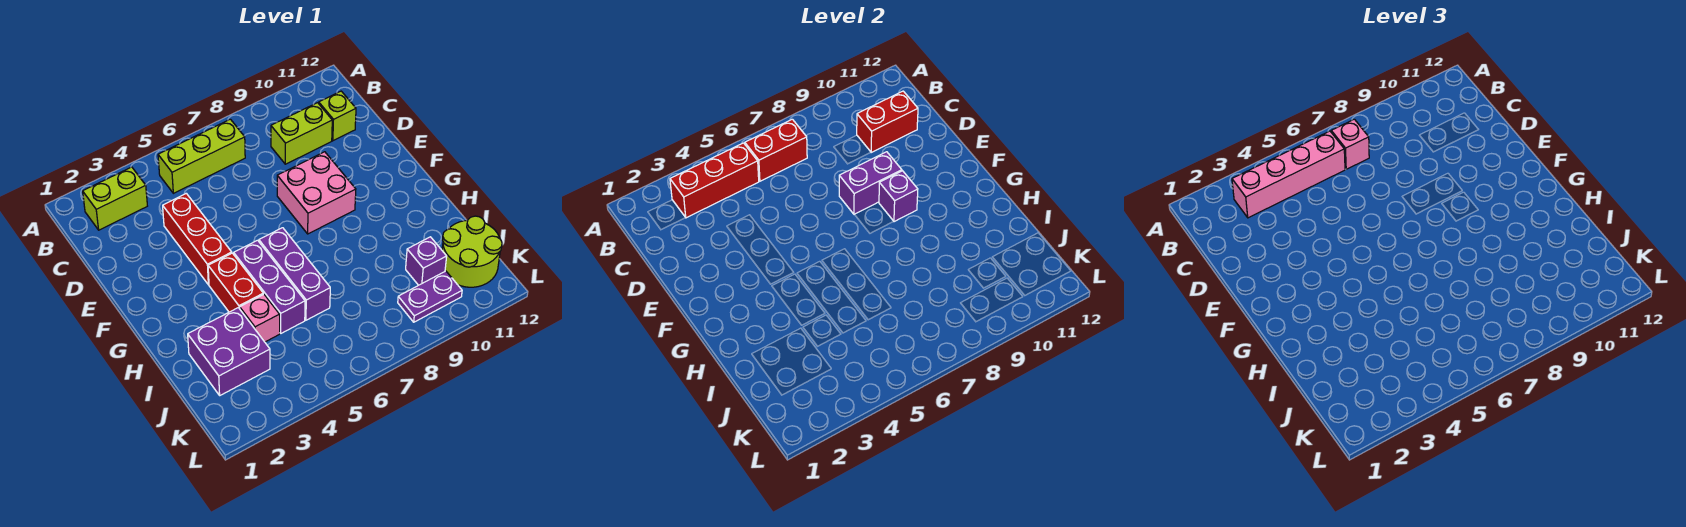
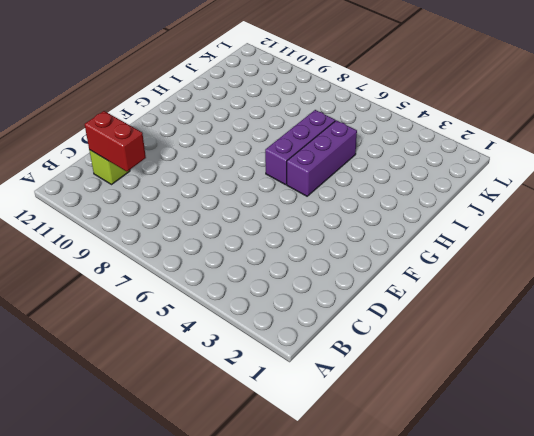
none -> lime brick B2:B3 level 1
none -> lime brick B5:B7 level 1
none -> lime brick C9:C10 level 1

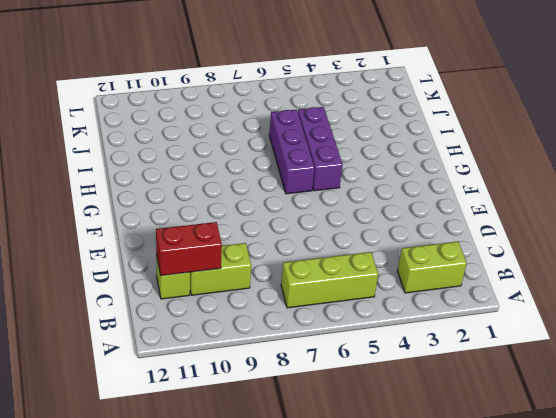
none -> red brick D4:F4 level 1
none -> pink brick E8:F9 level 1
none -> red brick G4:H4 level 1

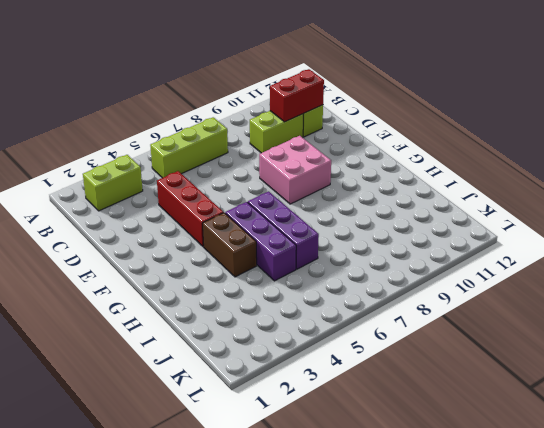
brown brick G4:H4 level 1 -> red brick G4:H4 level 1
none -> purple brick I2:J3 level 1
none -> pink brick I4 level 1
none -> purple brick J10 level 1

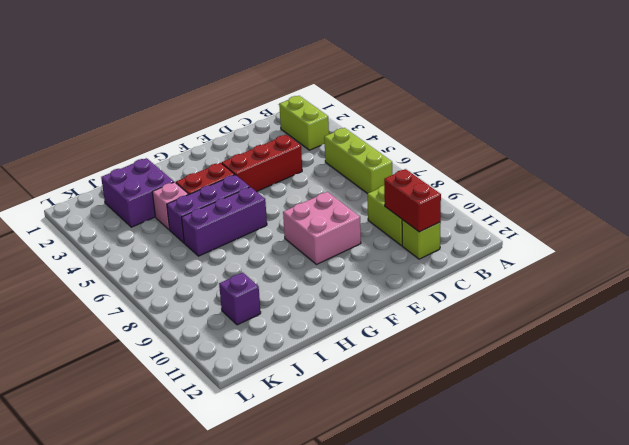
none -> lime round brick J11:K12 level 1
none -> purple plate K9:K10 level 1
none -> red brick B3:B5 level 2

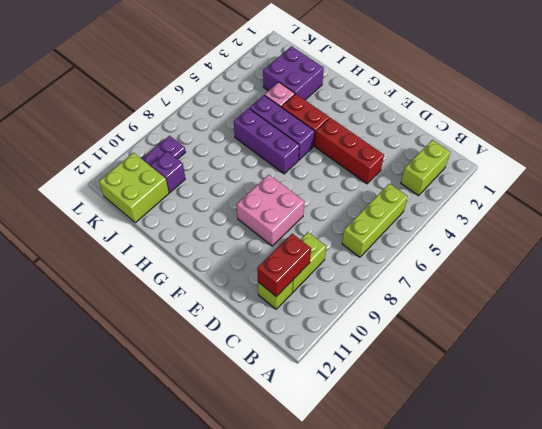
lime brick J11:K12 level 1 -> lime round brick J11:K12 level 1
none -> red brick B3:B5 level 2
none -> red brick B6:B7 level 2
none -> purple brick E8:E9 level 2

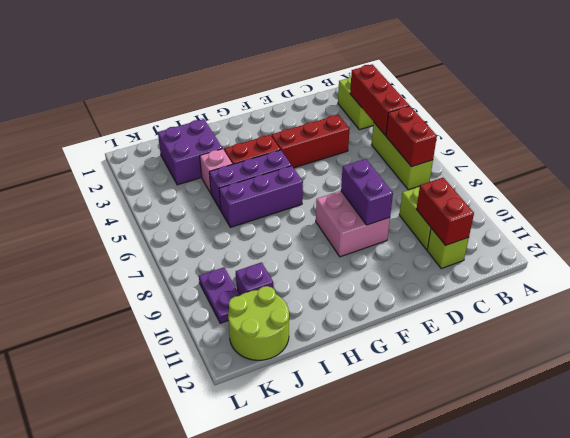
none -> purple brick F9 level 2
none -> pink brick B3:B6 level 3
none -> pink brick B7 level 3

